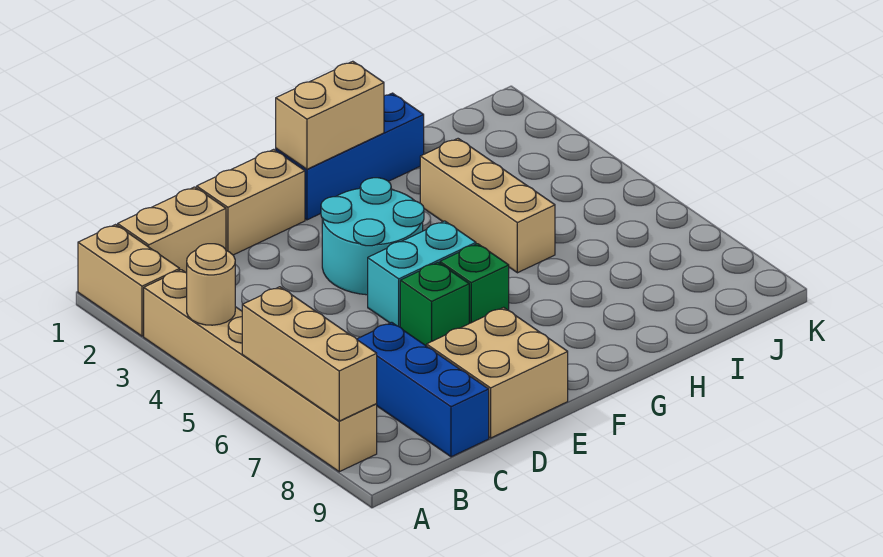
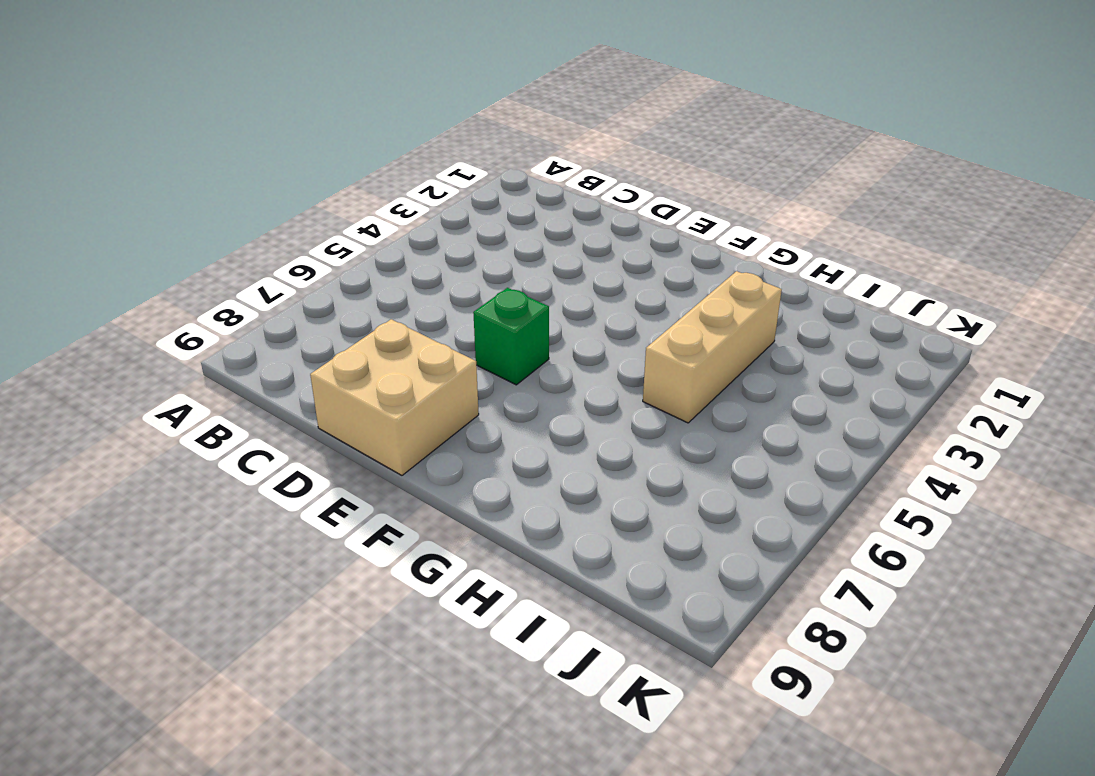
none -> tan brick A1:A2 level 1
none -> tan brick A3:A8 level 1
none -> tan brick B1:C1 level 1

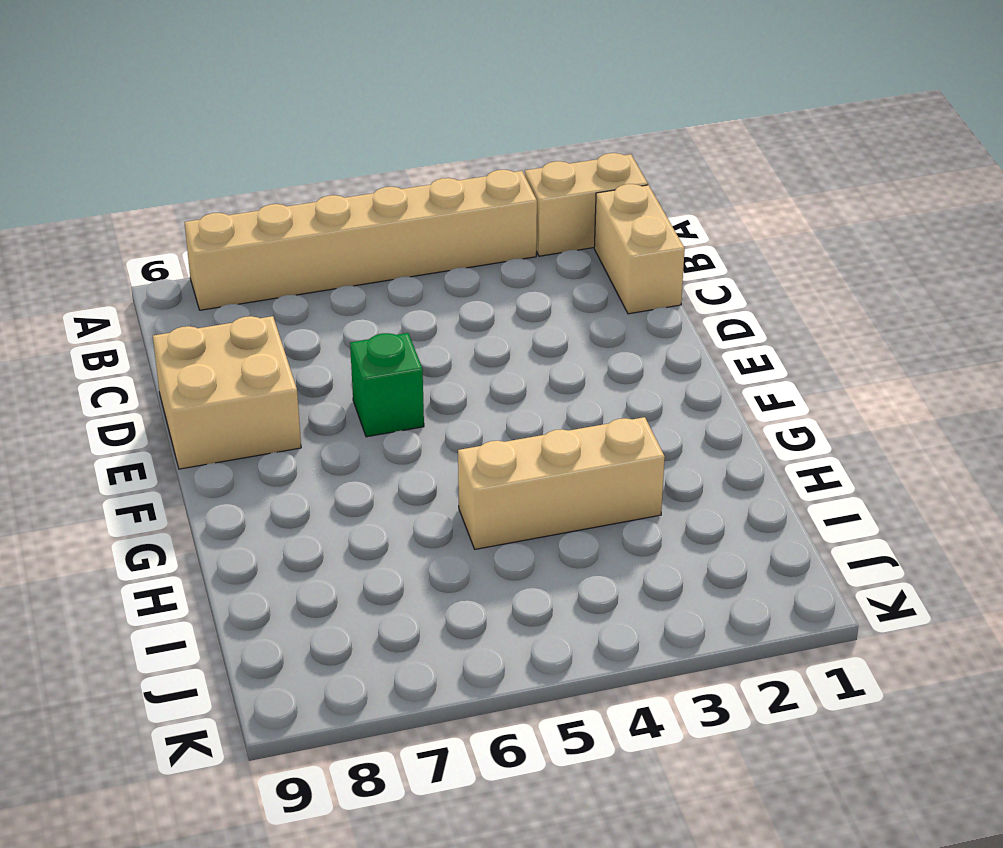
none -> blue brick C7:C9 level 1
none -> tan brick D1:E1 level 1
none -> cyan round brick E3:F4 level 1

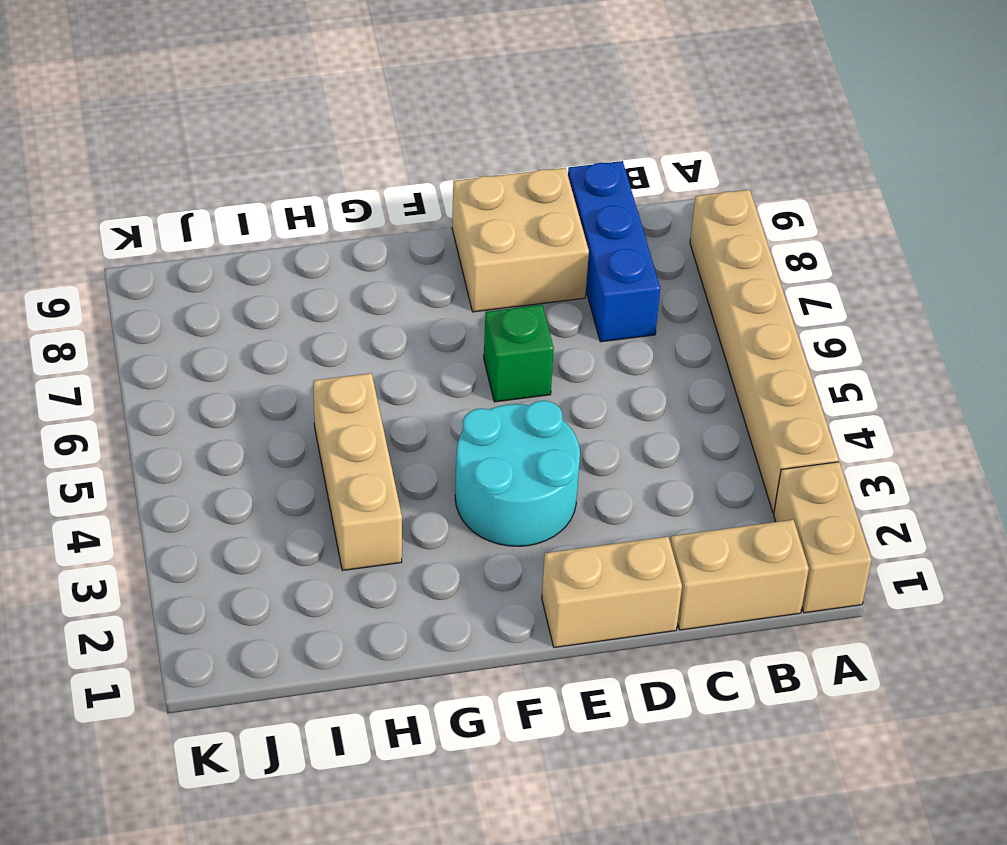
none -> cyan brick E5:F5 level 1
none -> blue brick F1:H1 level 1
none -> green brick F6 level 1

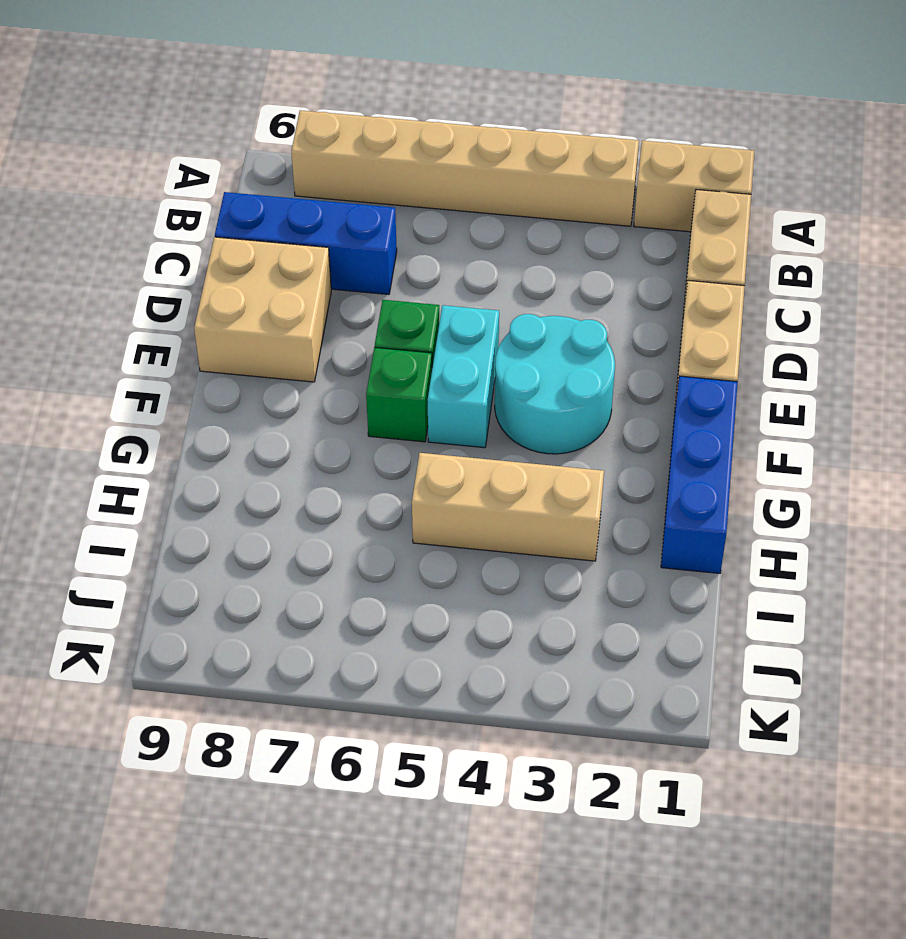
none -> tan round brick A4 level 2
none -> tan brick A6:A8 level 2
none -> tan brick F1:G1 level 2

